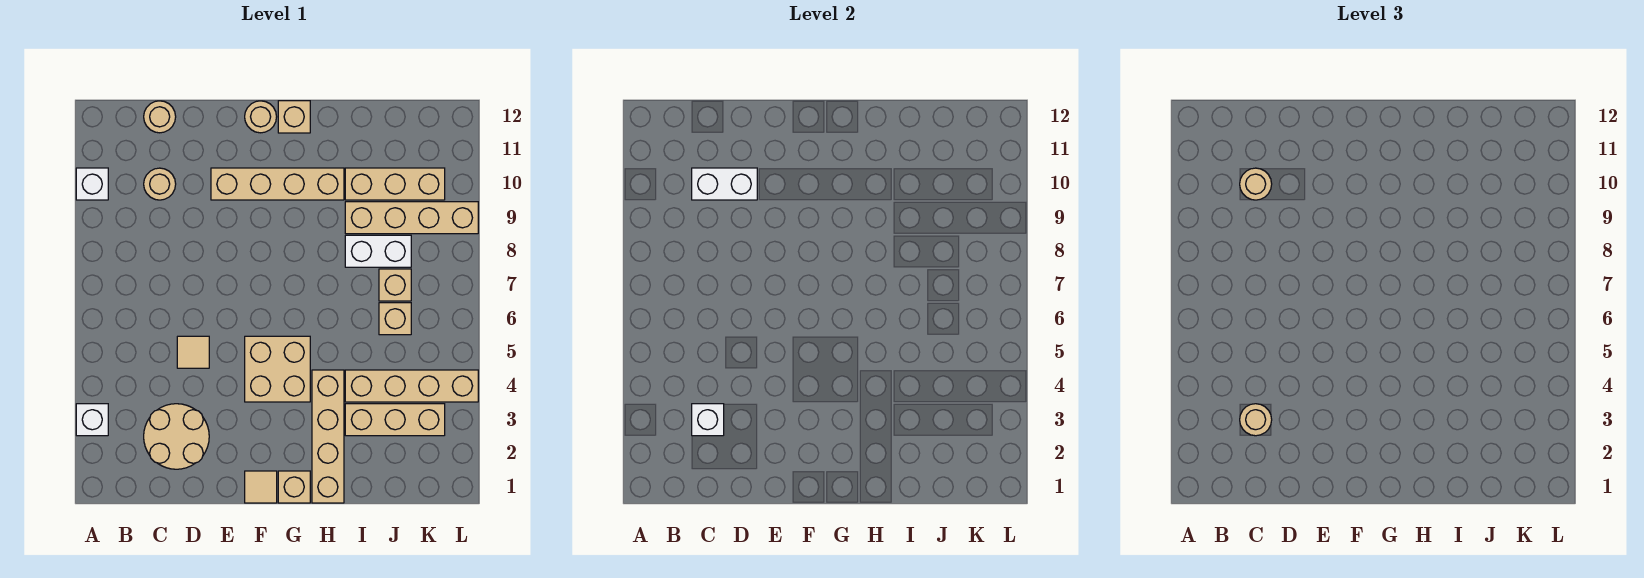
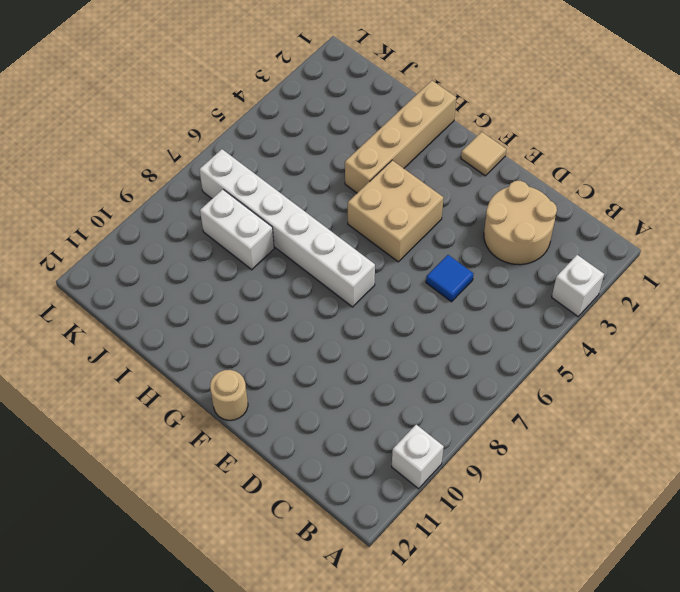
blue tile D5 level 1 -> tan tile D5 level 1
white brick F7:K7 level 1 -> tan brick J7 level 1
none -> tan round brick C10 level 1
none -> tan round brick C12 level 1
none -> tan brick E10:H10 level 1

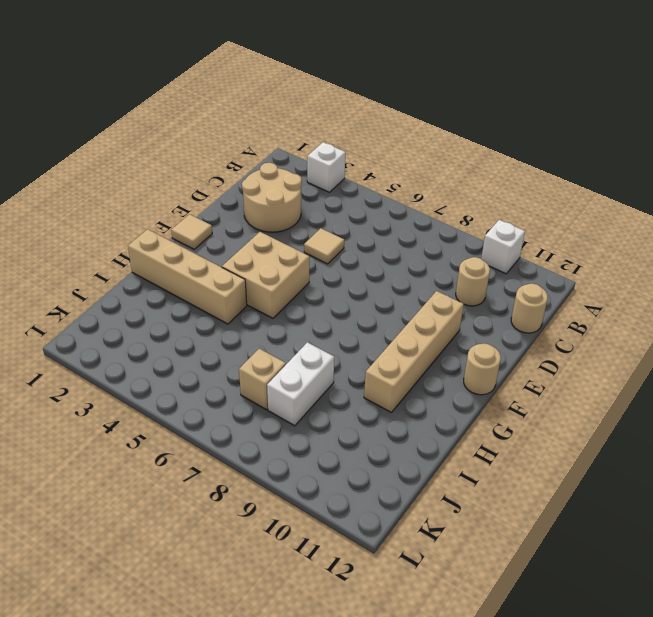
none -> tan brick G1 level 1
none -> tan brick G12 level 1
none -> tan brick I3:K3 level 1

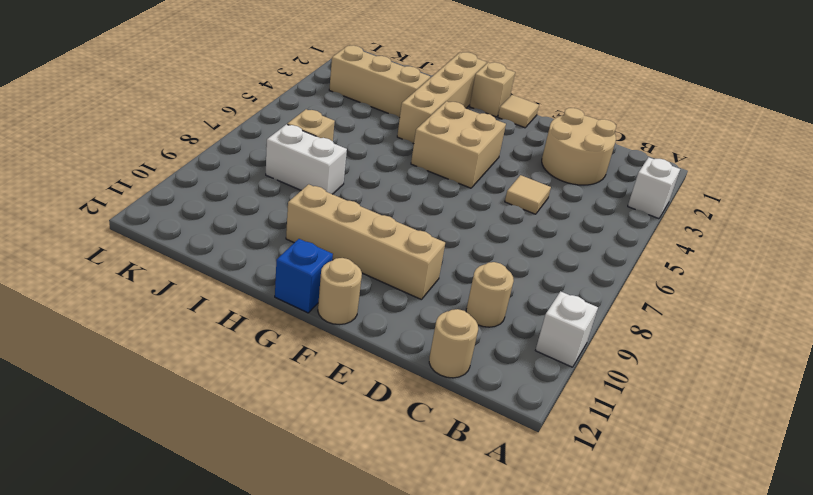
blue brick G12 level 1 -> tan brick G12 level 1
none -> tan brick I4:L4 level 1
none -> tan brick I9:L9 level 1
none -> tan brick I10:K10 level 1

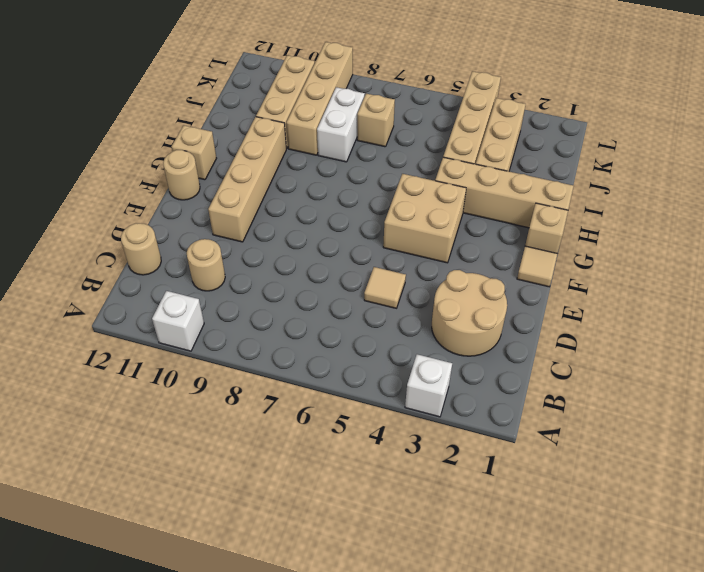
none -> tan brick J6 level 1
none -> white brick C3 level 2
none -> white brick C10:D10 level 2

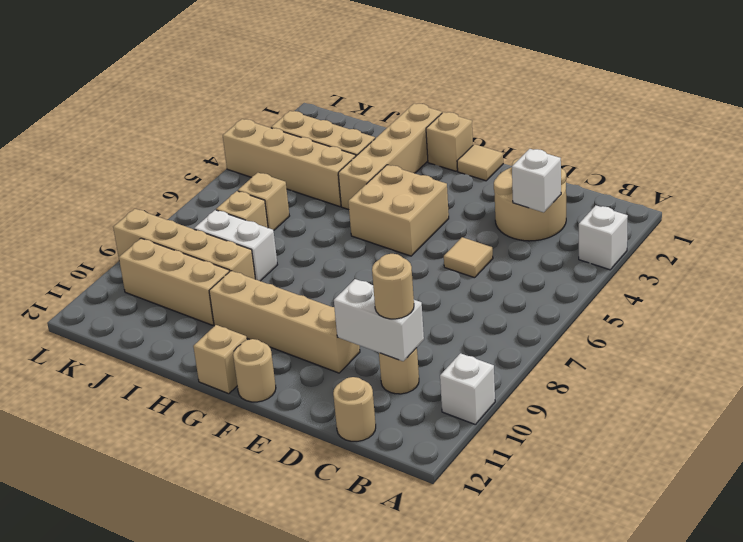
none -> tan round brick C3 level 3

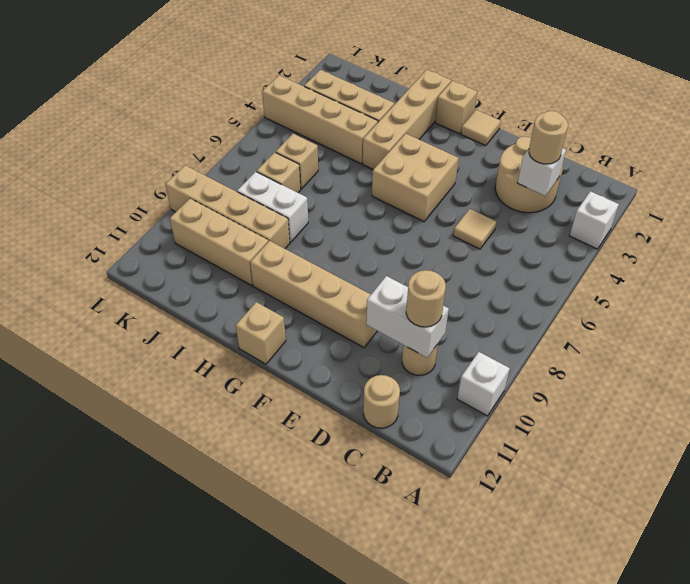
none -> tan round brick F12 level 1

